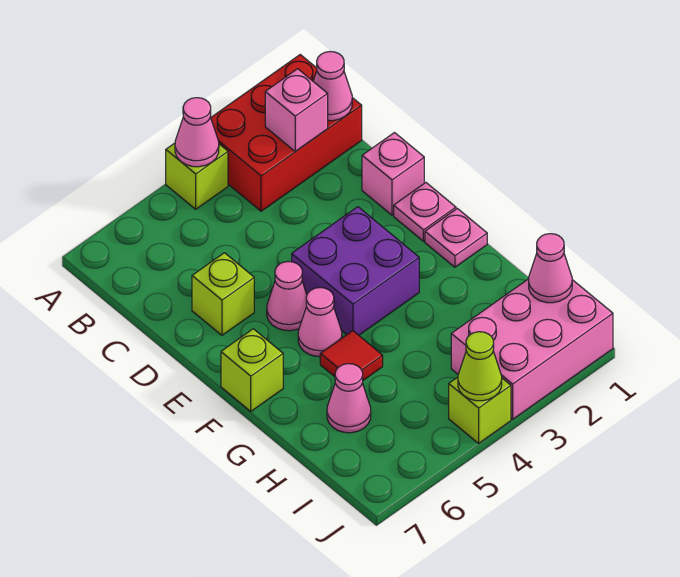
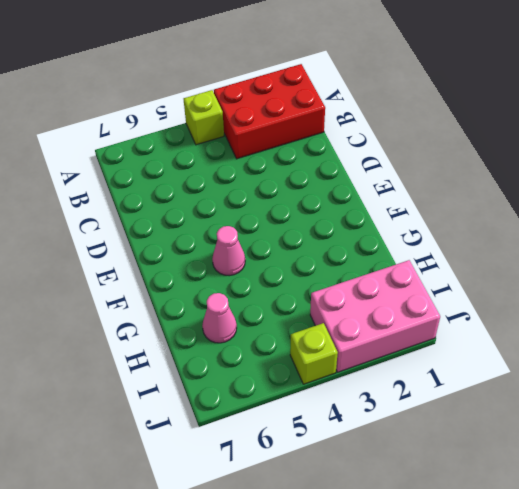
none -> pink brick D1 level 1
none -> lime brick D6 level 1
none -> pink plate E1 level 1

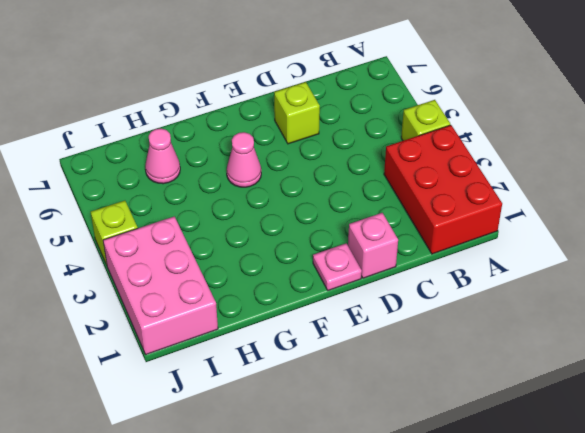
none -> purple brick E3:F4 level 1
none -> pink cone E5 level 1
none -> pink plate F1 level 1

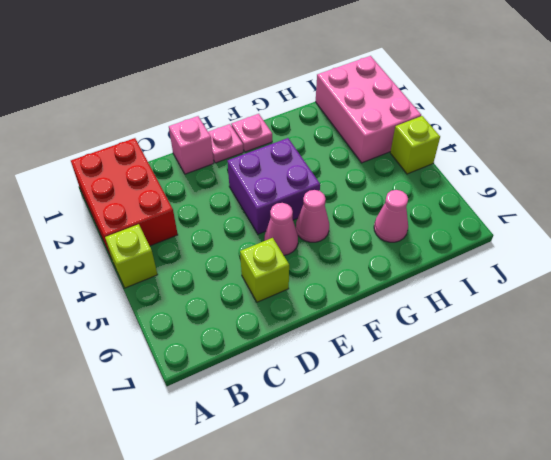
none -> lime brick F7 level 1
none -> red tile G5 level 1
none -> pink cone A4 level 2

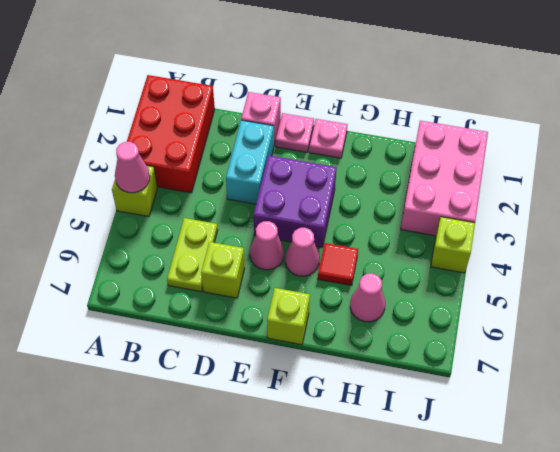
lime plate C5:C6 level 1 -> none
cyan brick D2:D3 level 1 -> none
none -> pink cone B1 level 2
none -> pink brick B2 level 2
none -> pink cone I1 level 2

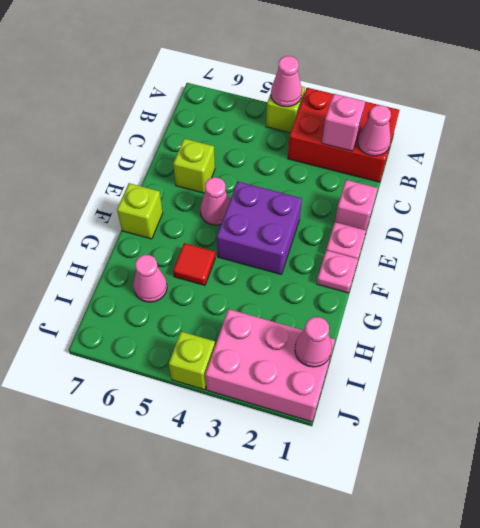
none -> pink cone F5 level 1
none -> lime cone J4 level 2

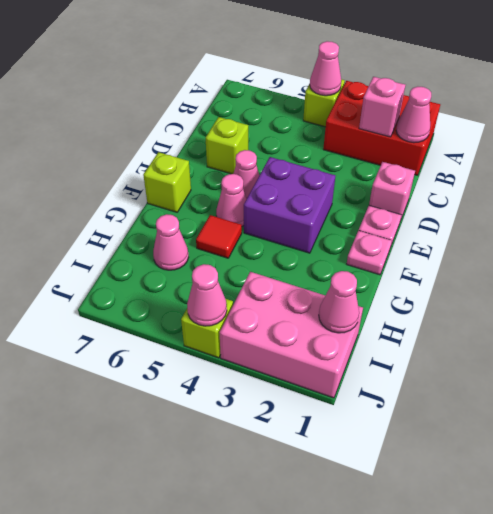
pink cone J4 level 2 -> lime cone J4 level 2

